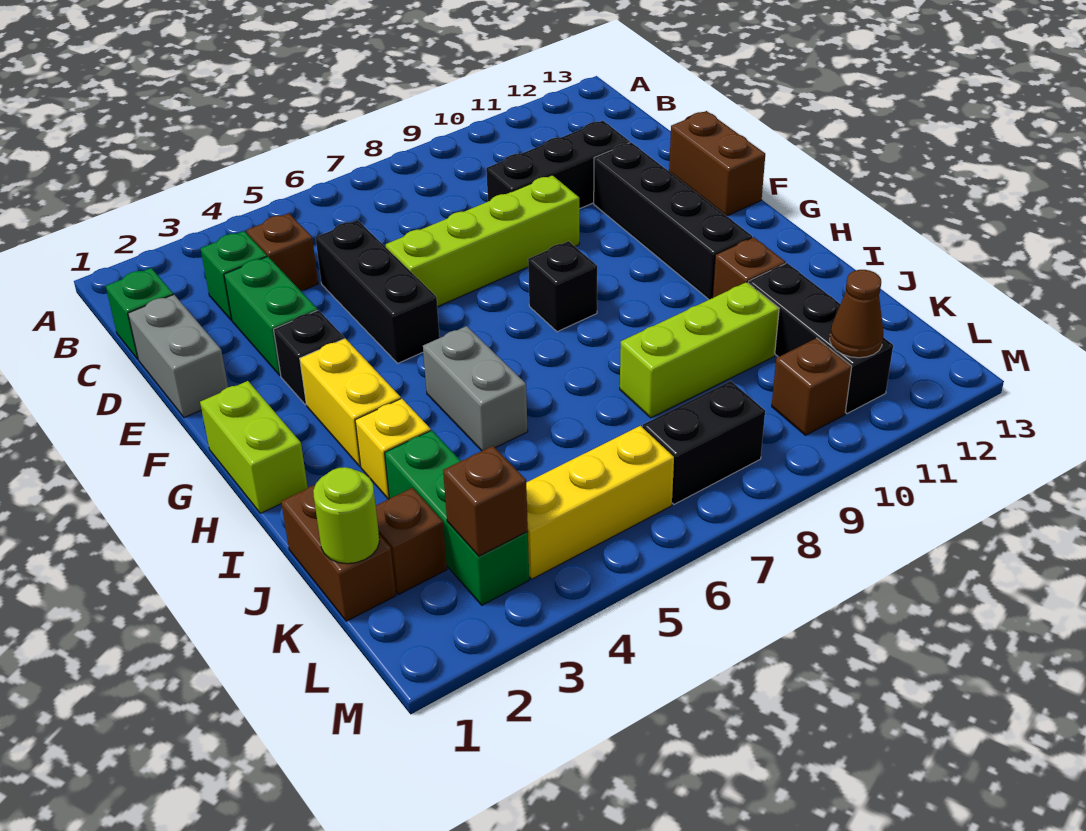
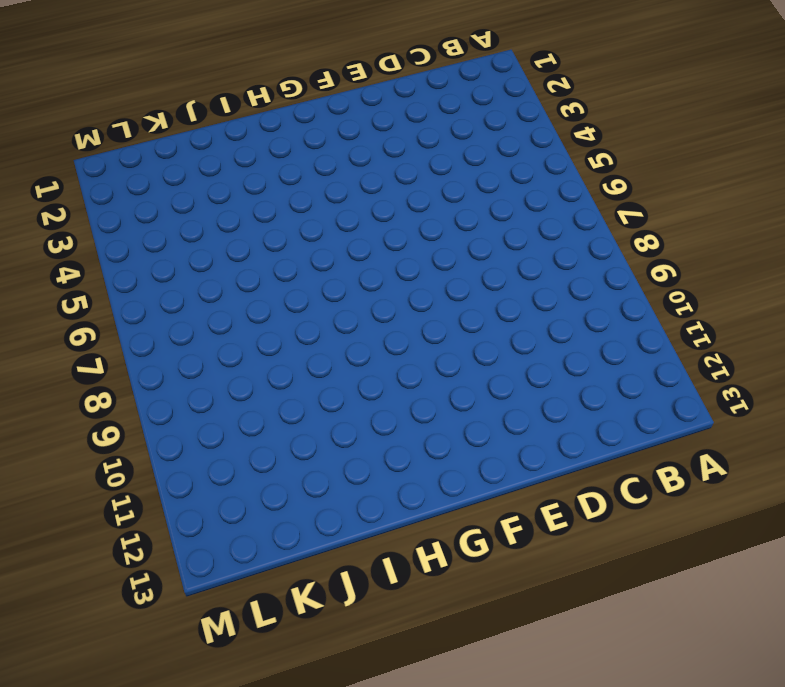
none -> green brick C1 level 1
none -> green brick C3 level 1
none -> brown brick C4 level 1

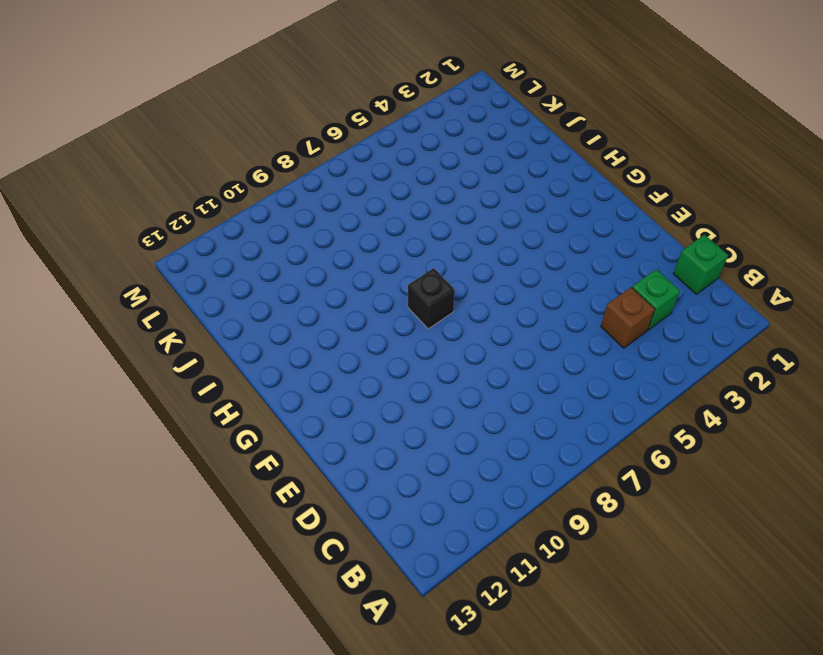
none -> grey brick D1:E1 level 1
none -> green brick D3:E3 level 1
none -> black brick D5:F5 level 1

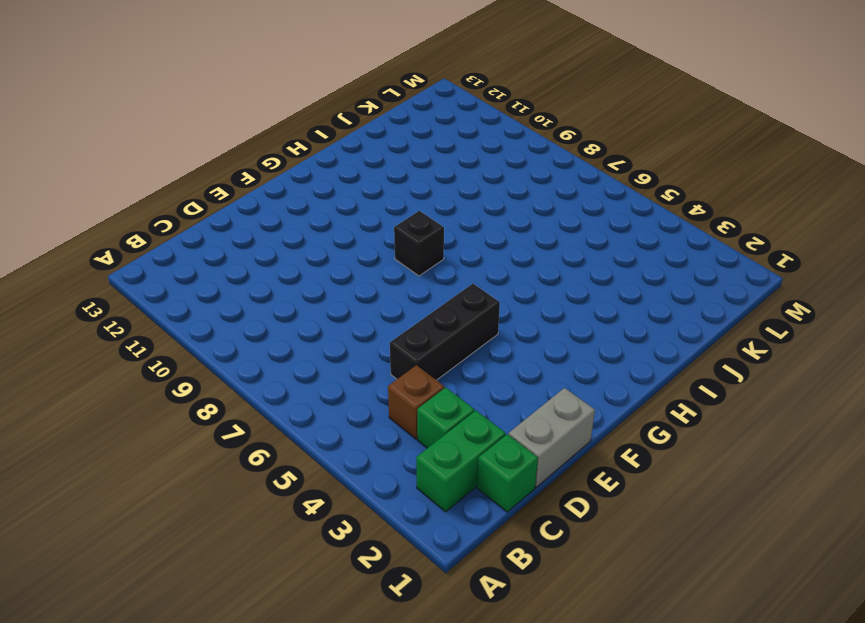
green brick B2:C2 level 1 -> green brick D3:E3 level 1
none -> black brick D9:D11 level 1
none -> lime brick E6:E9 level 1
none -> black brick E11:H11 level 1

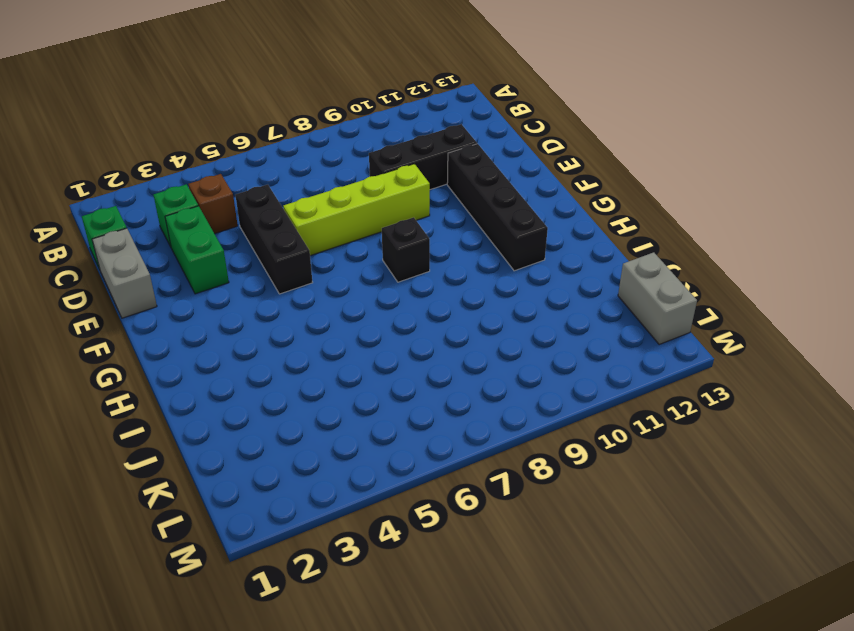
grey brick K13:L13 level 1 -> grey brick H5:I5 level 1
none -> brown brick E13:F13 level 1
none -> black brick F3 level 1
none -> lime brick G1:H1 level 1

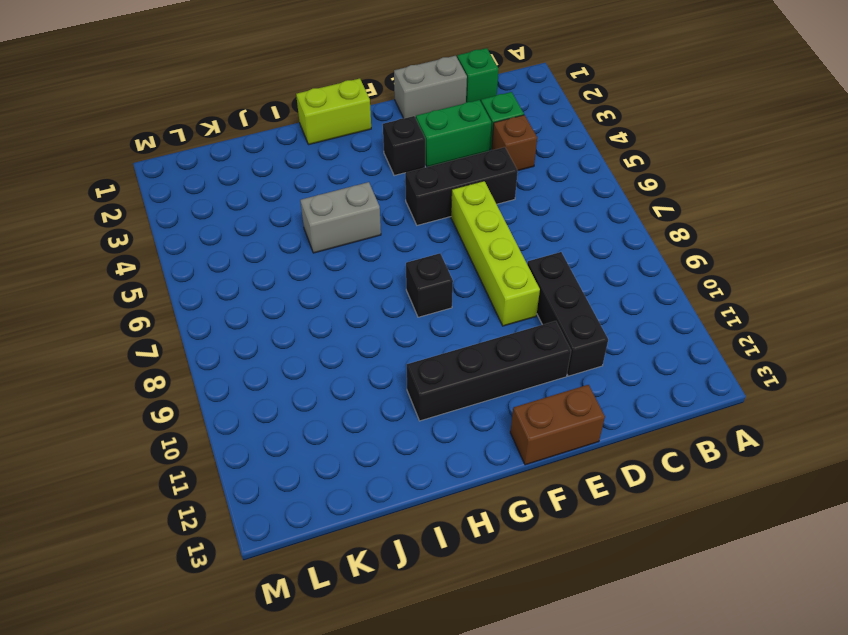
none -> yellow brick G3:H3 level 1
none -> yellow brick I3 level 1
none -> brown brick I11 level 1

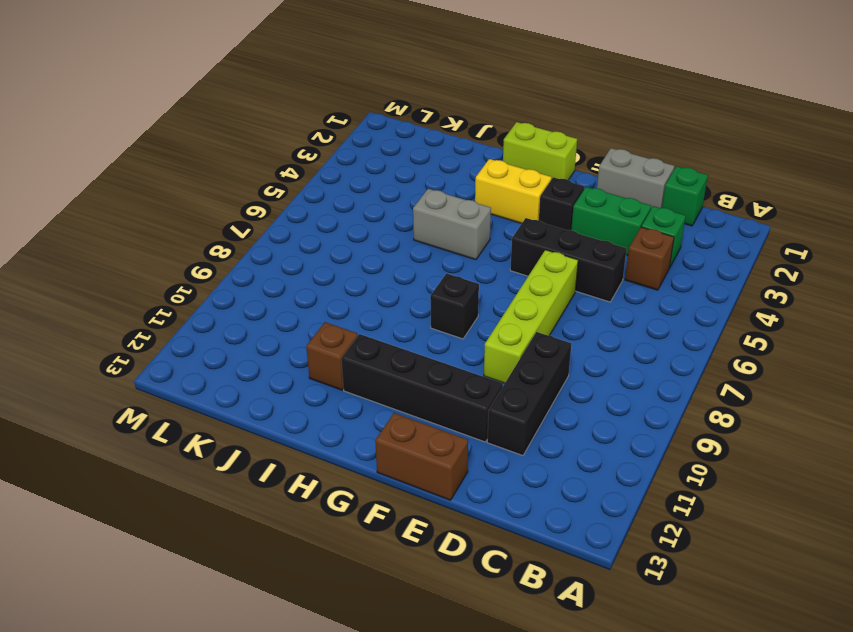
none -> yellow brick I3 level 1
none -> brown brick J1:K1 level 1
none -> green brick J3:L3 level 1

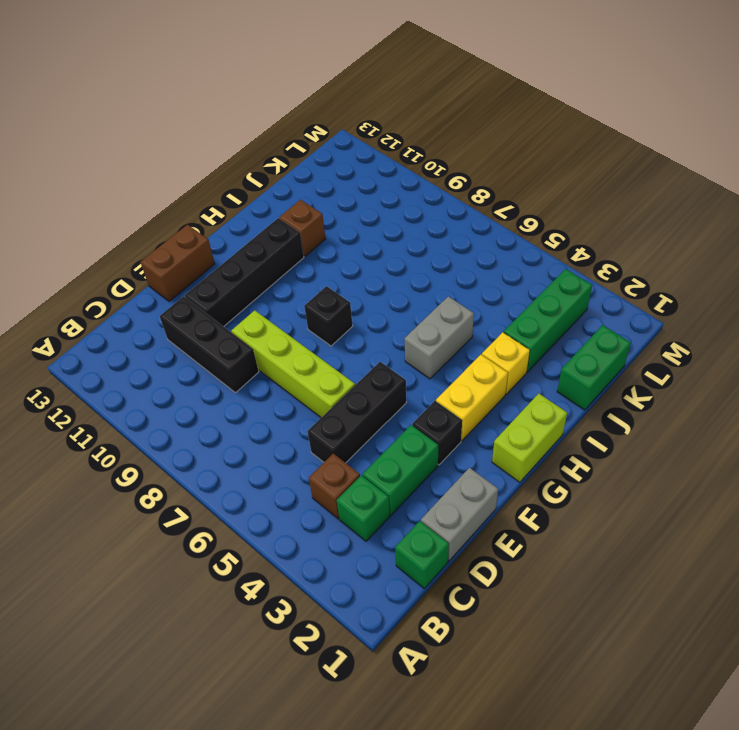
green brick J1:K1 level 1 -> brown brick J1:K1 level 1
none -> lime brick J8:J10 level 1
none -> black brick J11:L11 level 1
none -> brown brick K2 level 1

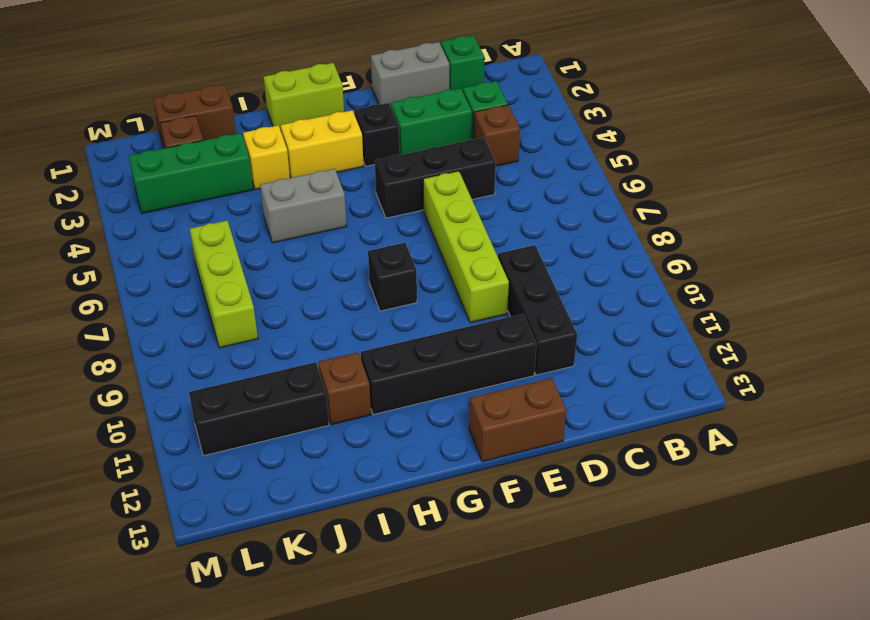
lime brick K6:K8 level 1 -> lime brick J8:J10 level 1
none -> yellow brick L4:L6 level 1
none -> black brick L7:L8 level 1
none -> brown brick L10 level 1

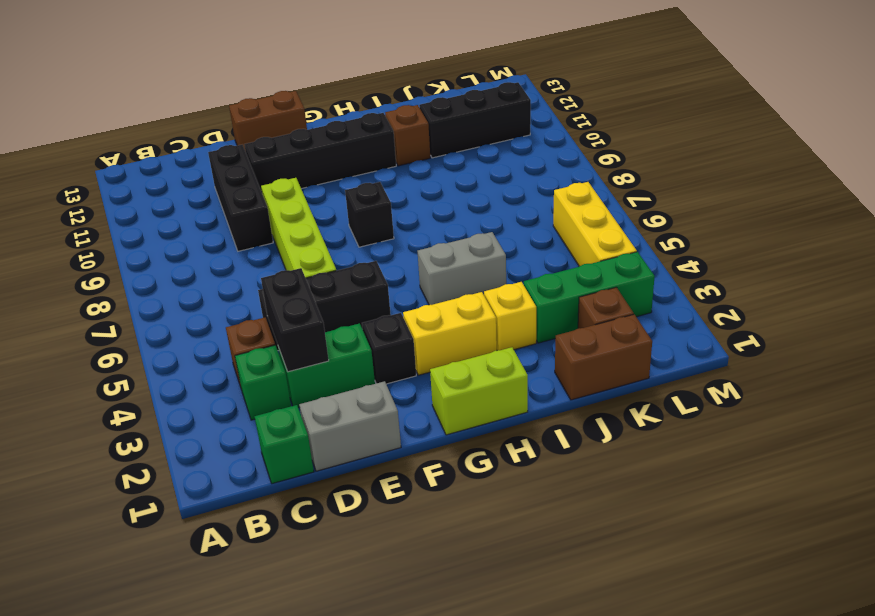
black brick D3:D4 level 2 -> black brick L7:L8 level 1
none -> lime brick J8:J10 level 1
none -> brown brick L10 level 1
none -> lime round brick K1 level 2

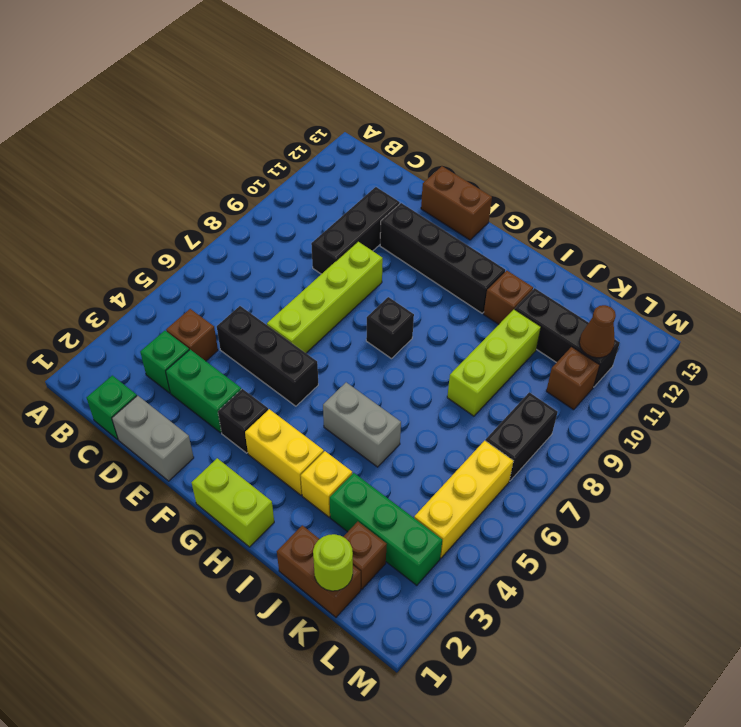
none -> brown brick L3 level 2

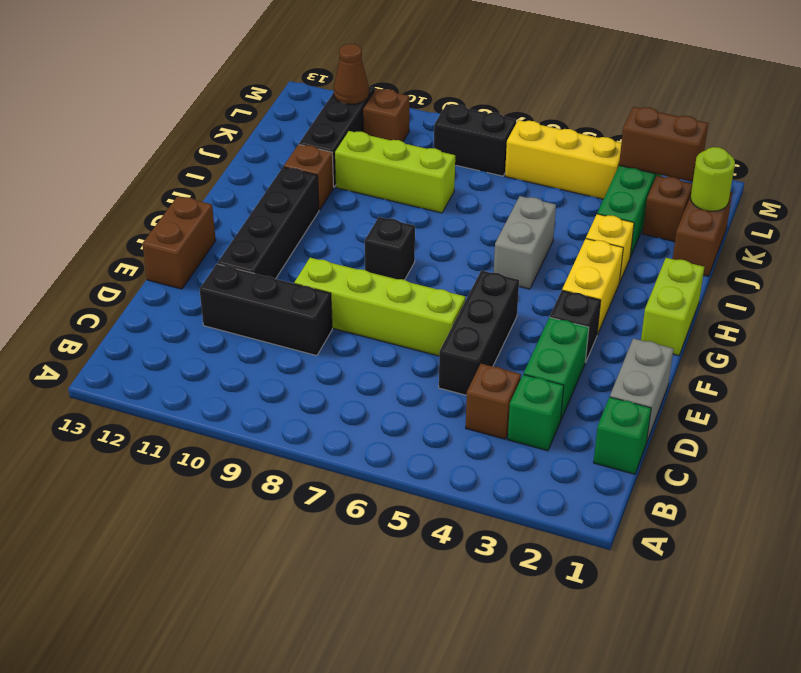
brown brick L2:L3 level 2 -> brown brick L3 level 2

